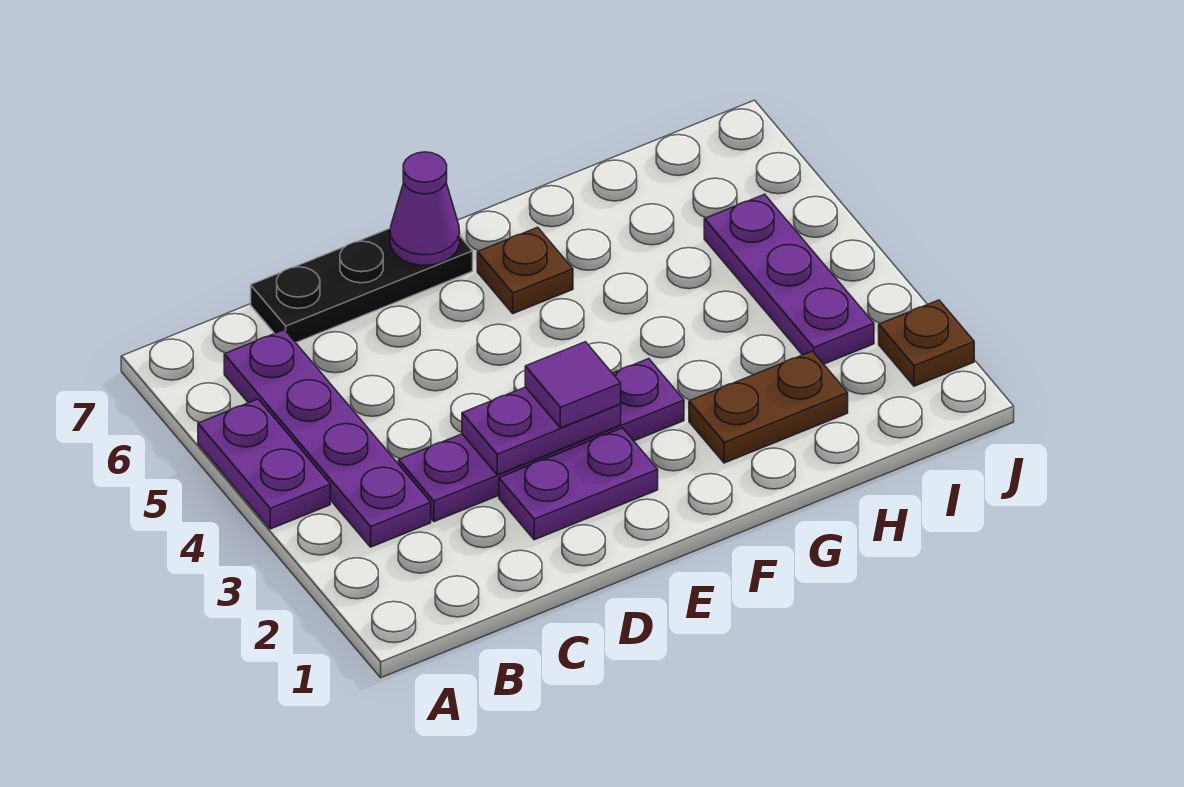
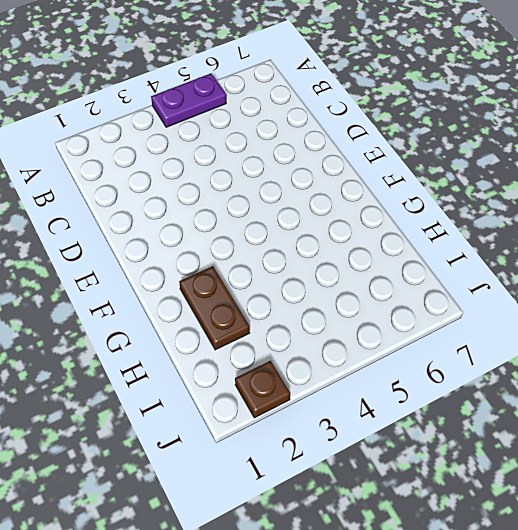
none -> purple plate B3:B6 level 1
none -> purple plate C3:F3 level 1
none -> black plate C7:E7 level 1

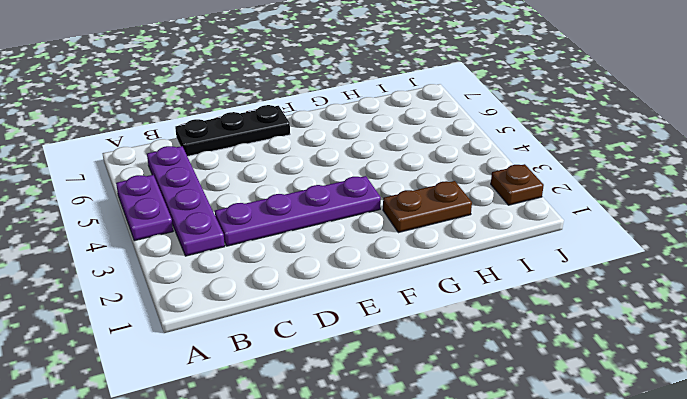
none -> purple plate D2:E2 level 1
none -> brown plate F6 level 1
none -> purple plate I3:I5 level 1

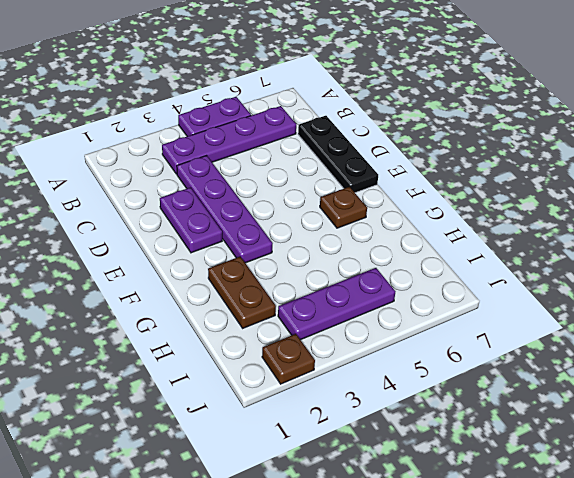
none -> purple plate D3:E3 level 2
none -> purple cone E7 level 2
none -> purple tile E3 level 3

